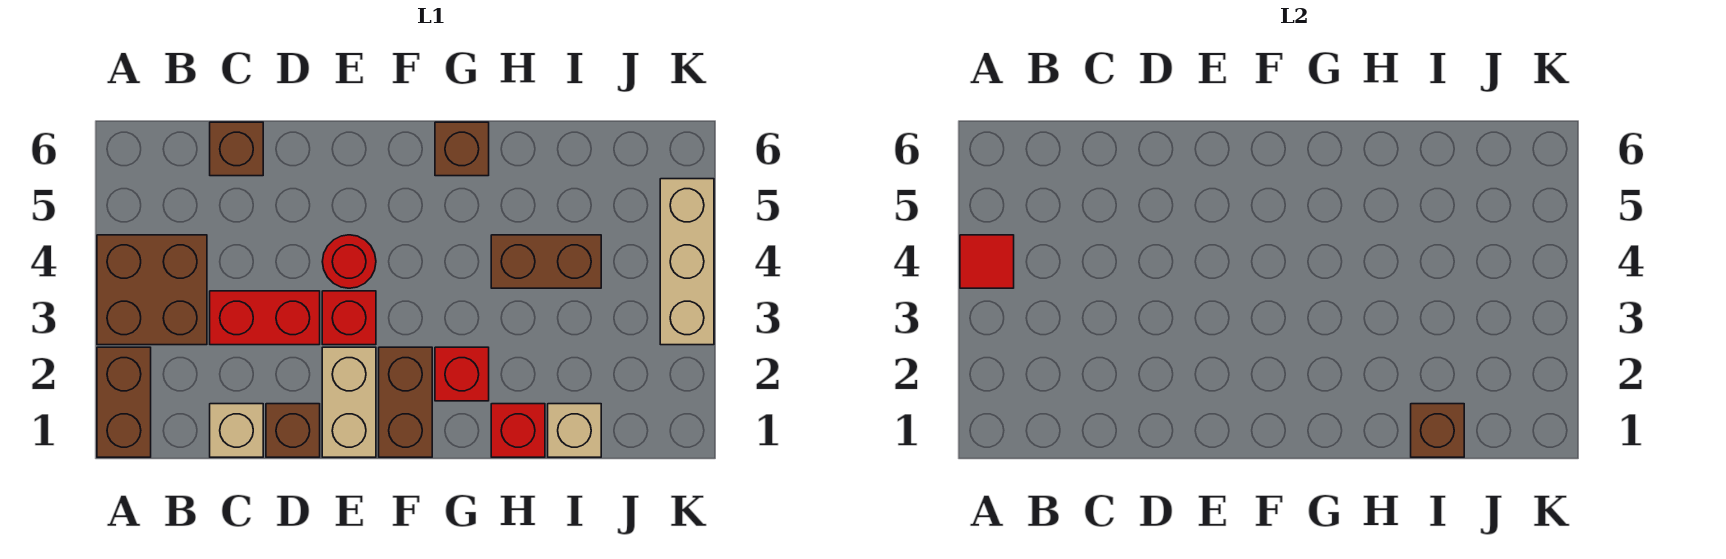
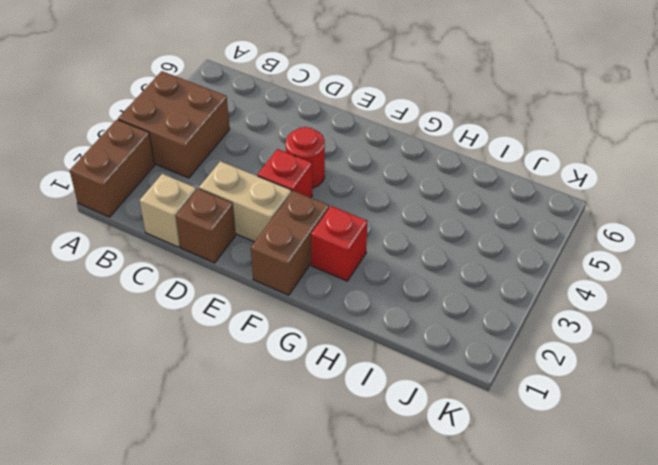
tan brick D2:E2 level 1 -> tan brick E1:E2 level 1
none -> red brick C3:D3 level 1
none -> brown brick C6 level 1
none -> brown brick G6 level 1

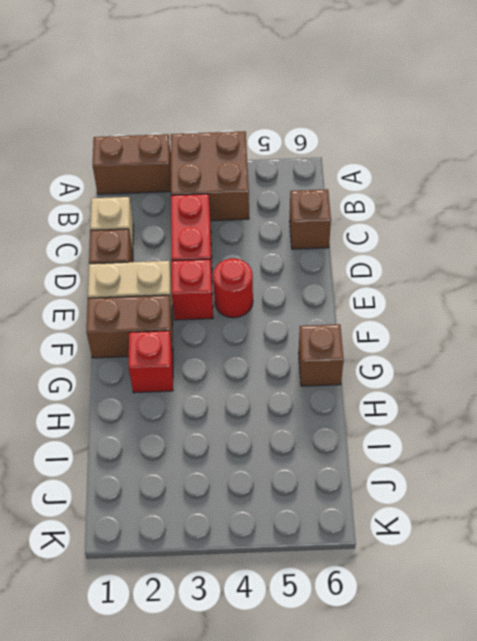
none -> red brick H1 level 1
none -> brown brick H4:I4 level 1
none -> tan brick I1 level 1

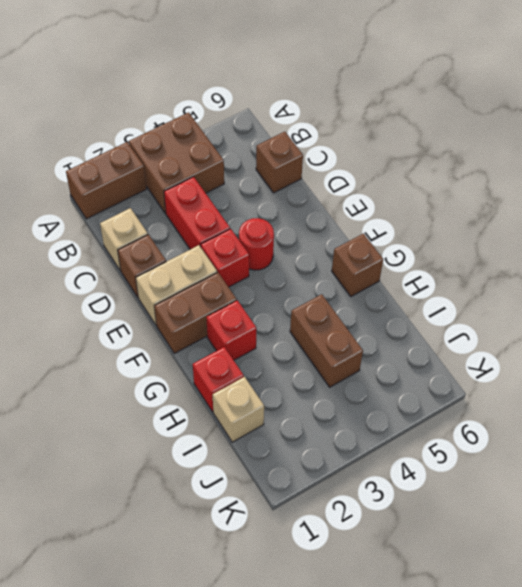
none -> tan brick K3:K5 level 1
none -> red tile A4 level 2
none -> brown brick I1 level 2

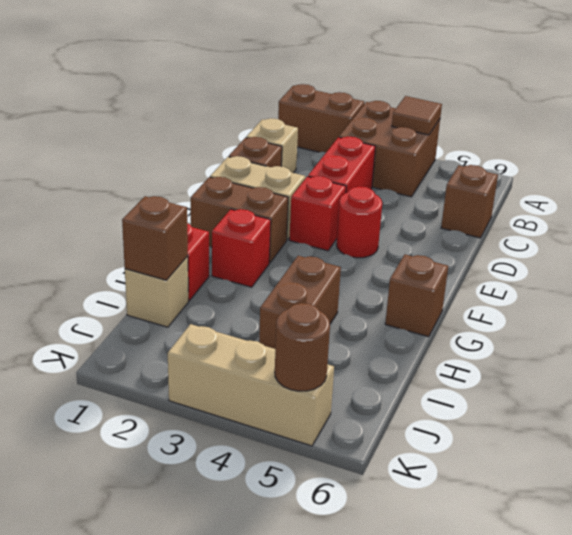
brown tile A4 level 2 -> red tile A4 level 2
brown round brick K5 level 2 -> none

